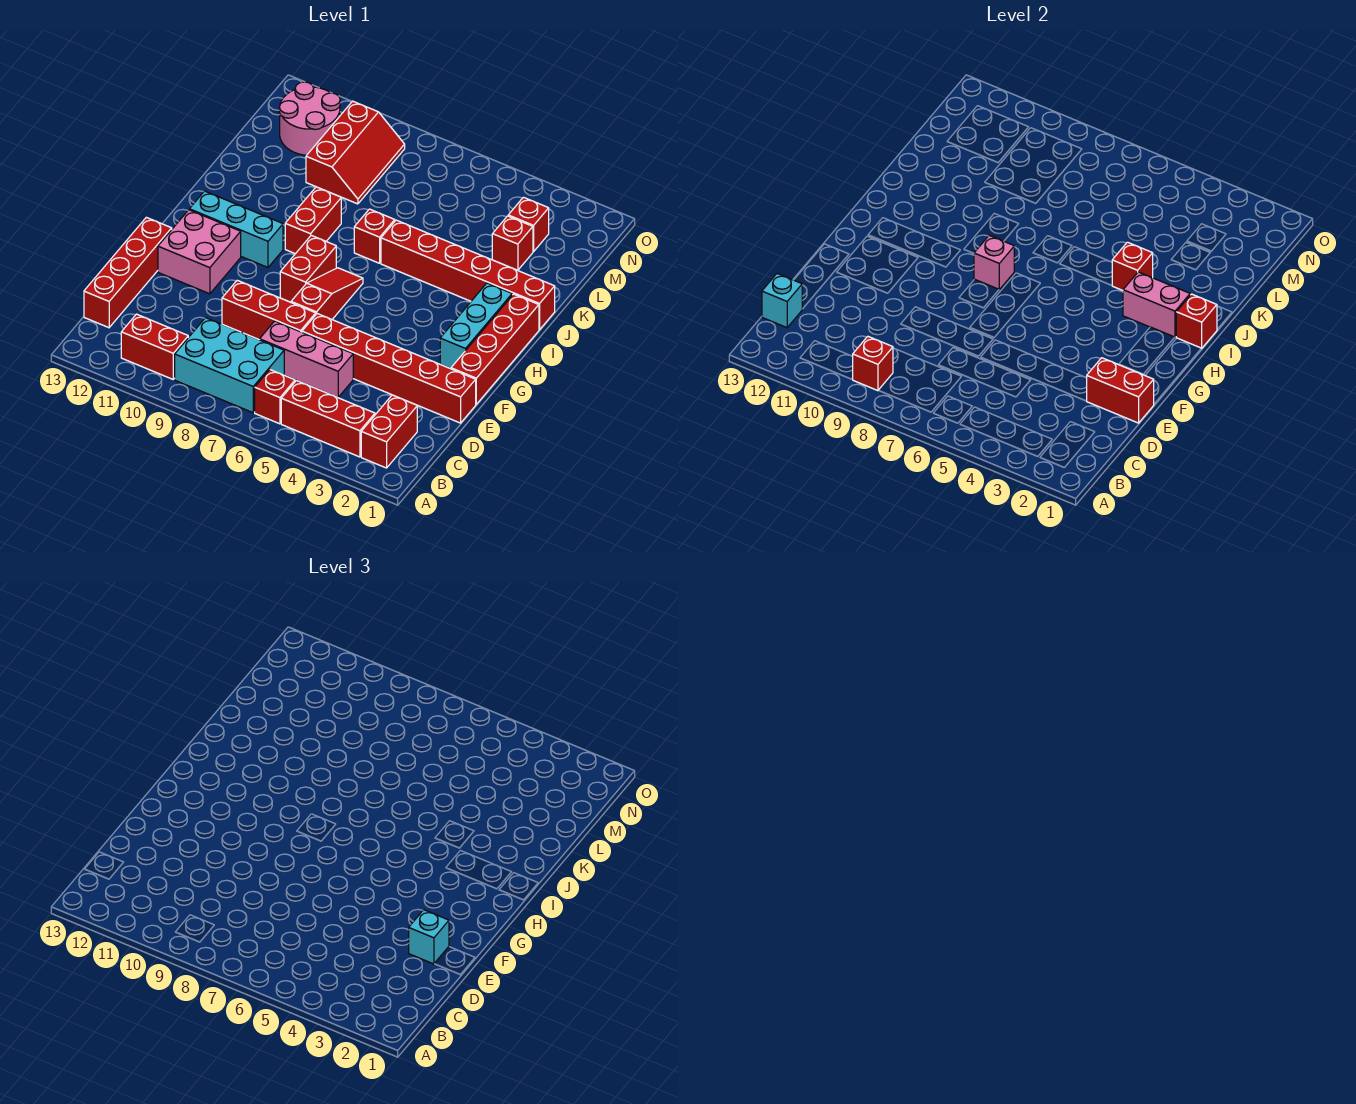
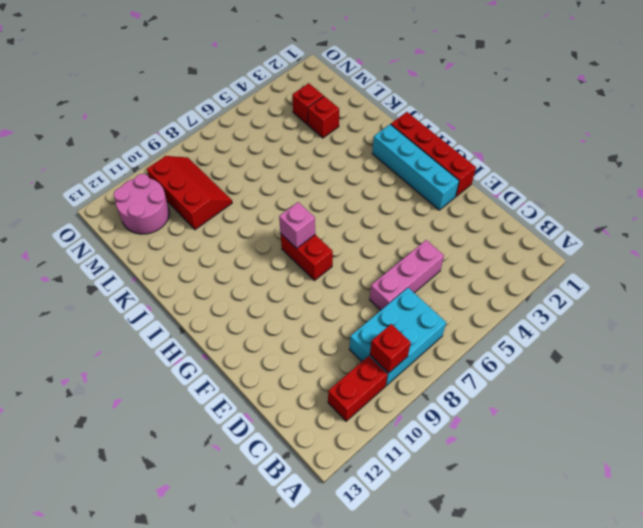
cyan brick F2:I2 level 1 -> cyan brick G2:I2 level 1
none -> red brick B2:C2 level 1
none -> red brick B3:B5 level 1
none -> red brick B6 level 1
none -> red brick C13:F13 level 1

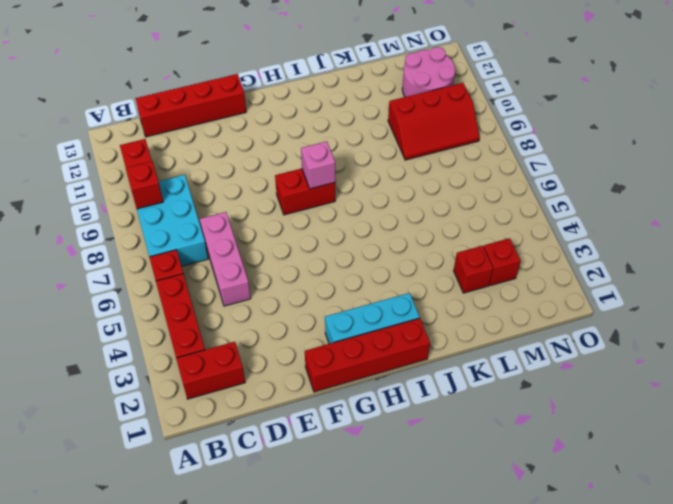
none -> red brick E1:E6 level 1
none -> red brick E7:E9 level 1
none -> red slope F7:H7 level 1 top F
none -> pink brick F11:G12 level 1

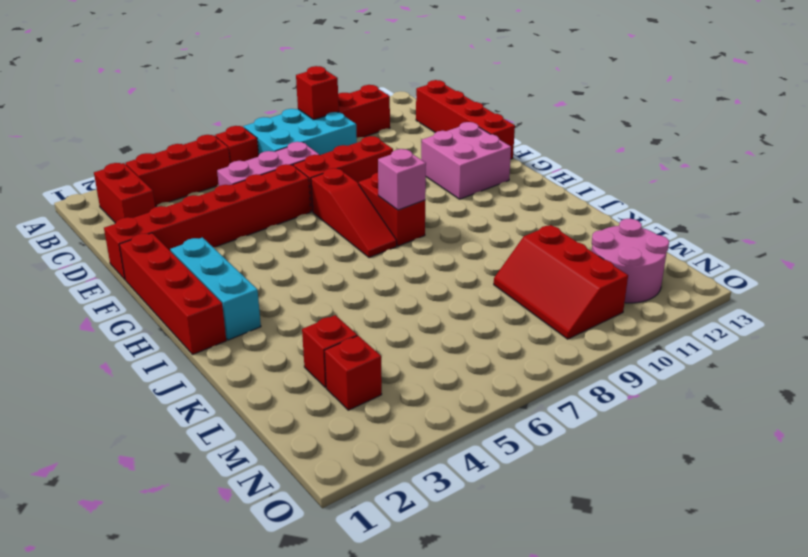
none -> cyan brick H10:H12 level 1
none -> red brick I9:J9 level 1
none -> red brick J1:J6 level 1
none -> red brick J7 level 1

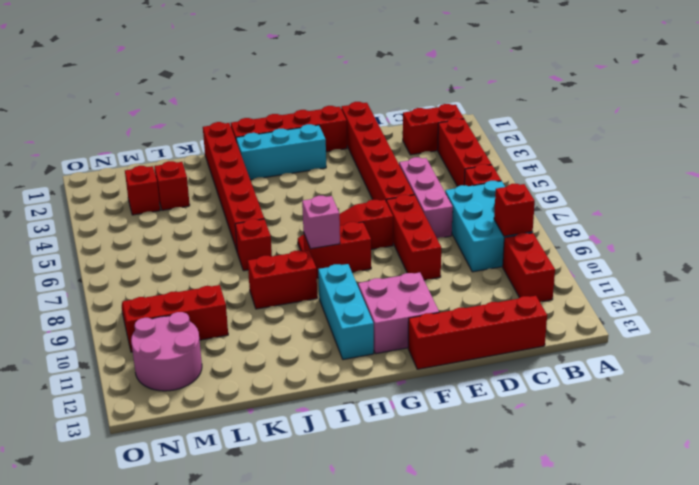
none -> cyan brick C13 level 2
none -> red brick E1:E2 level 2
none -> red brick I1 level 2
none -> pink brick I2:I3 level 2

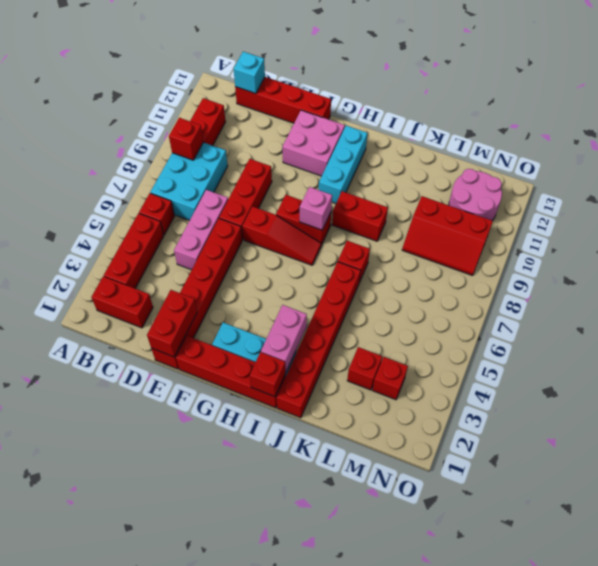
none -> red brick J4 level 2
none -> cyan brick E2 level 3

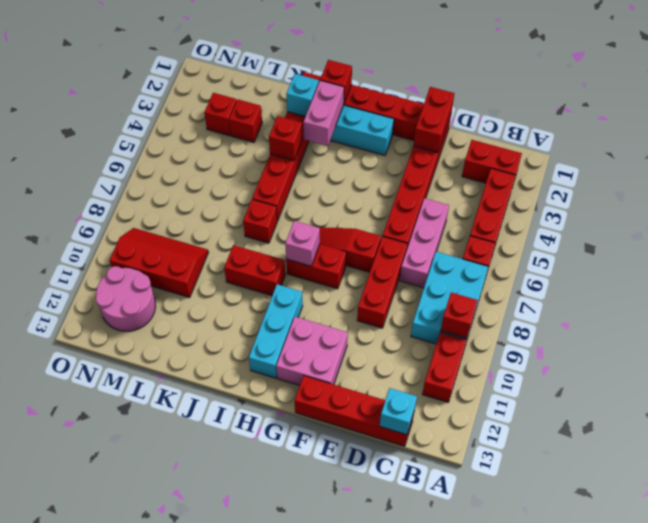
cyan brick J2 level 2 -> cyan brick E2 level 3

